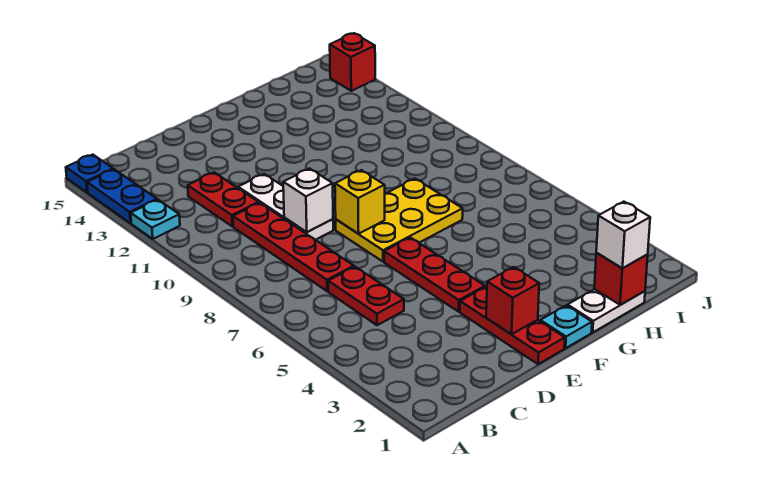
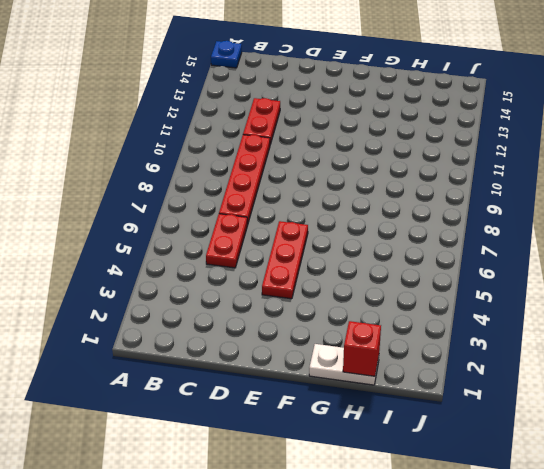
none -> cyan plate A12 level 1
none -> blue plate A13:A14 level 1
none -> white plate D9:D11 level 1

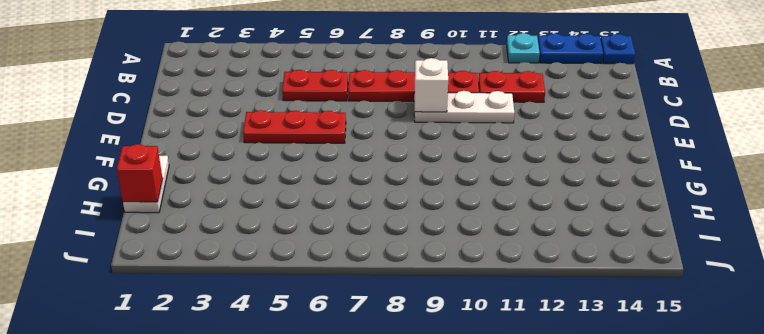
none -> red plate E1:E3 level 1
none -> yellow plate E7:G8 level 1
none -> cyan plate F1 level 1

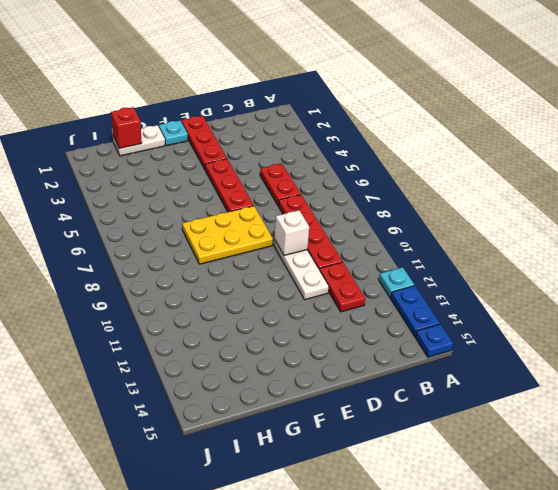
none -> red brick J14 level 1
none -> red brick E2 level 2
none -> yellow brick E8 level 2

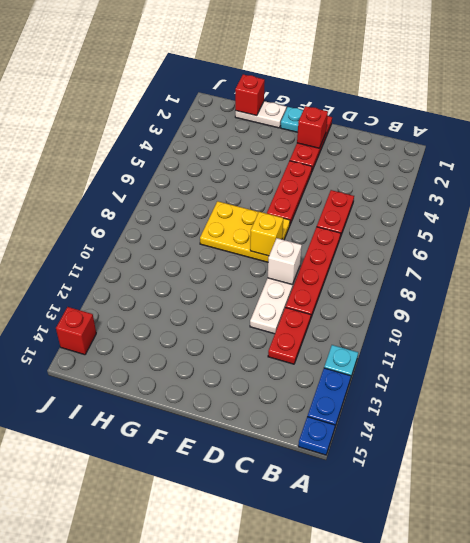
none -> white brick H1 level 3

